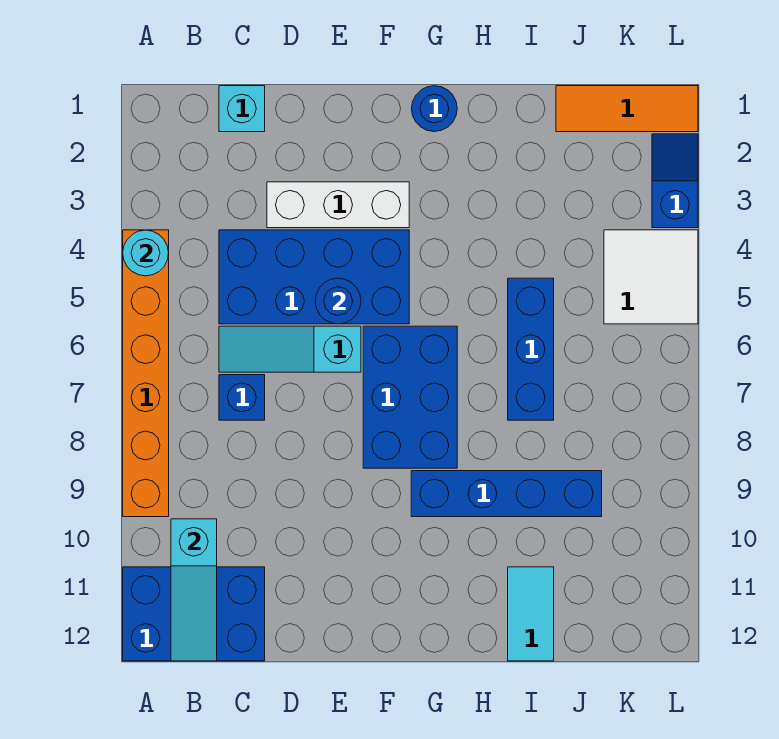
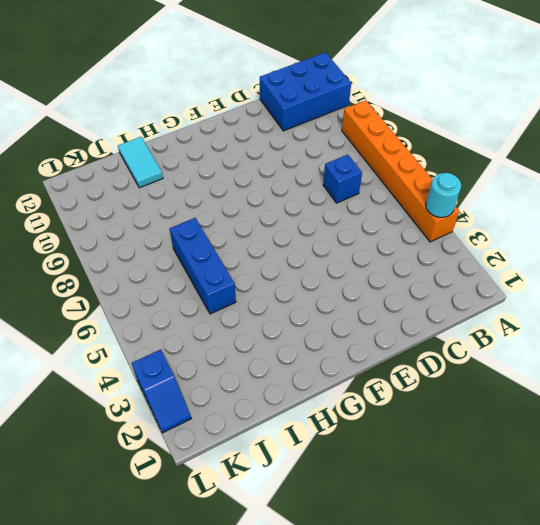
none -> cyan brick C1 level 1
none -> blue brick C4:F5 level 1
none -> cyan slope C6:E6 level 1 top E

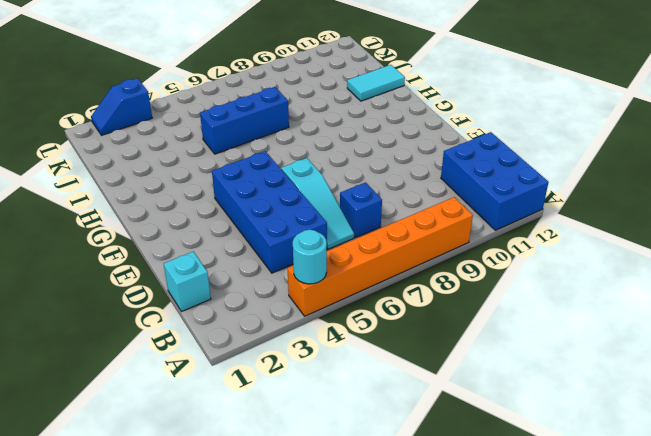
none -> white brick D3:F3 level 1
none -> blue brick F6:G8 level 1
none -> blue round brick G1 level 1

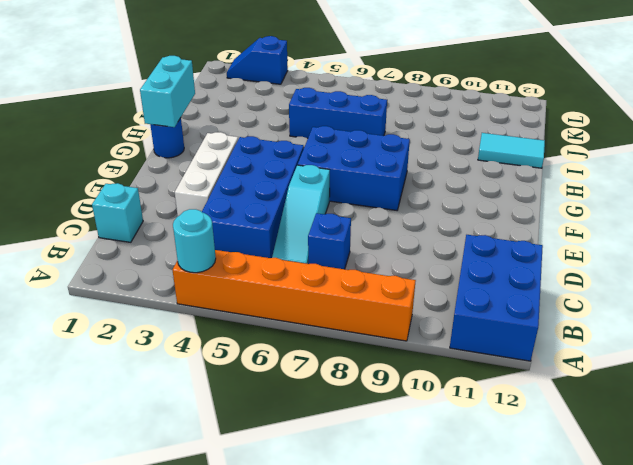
cyan brick G1:H1 level 2 -> none
none -> blue brick G9:J9 level 1
none -> orange tile J1:L1 level 1
none -> white tile K4:L5 level 1

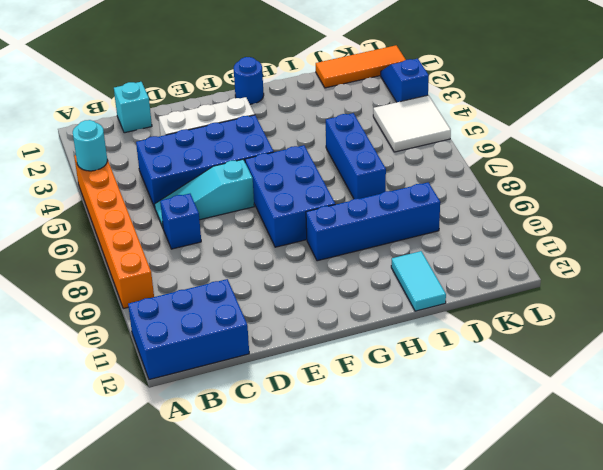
none -> cyan slope B10:B12 level 2 top 10
none -> blue round brick E5 level 2

